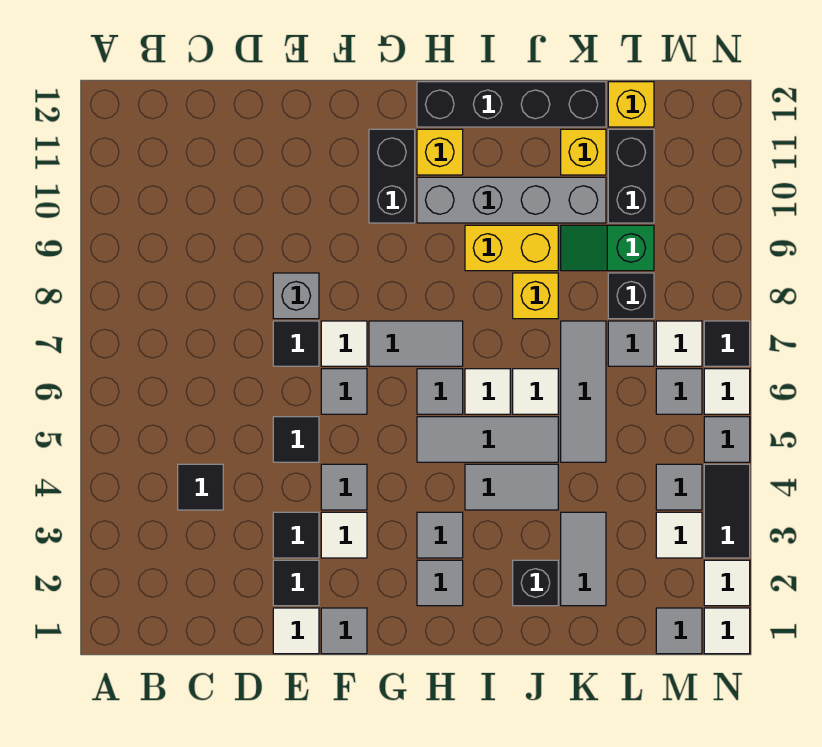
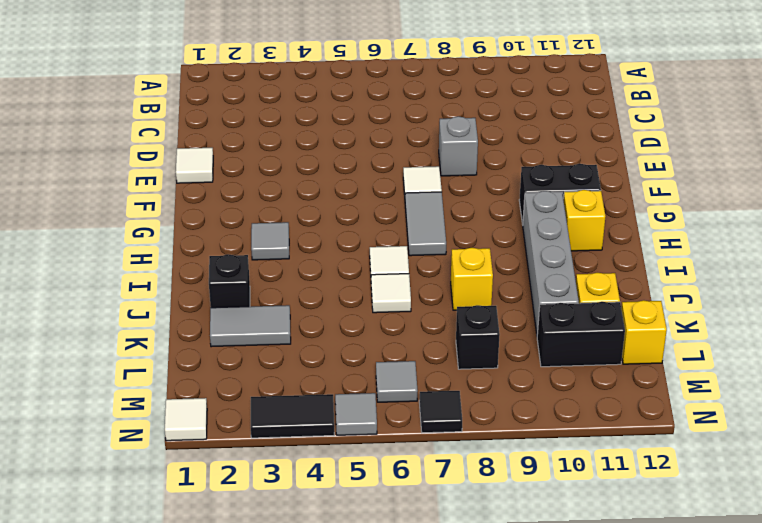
none -> black tile C4 level 1
none -> black tile E2 level 1
none -> black tile E3 level 1
none -> black tile E5 level 1

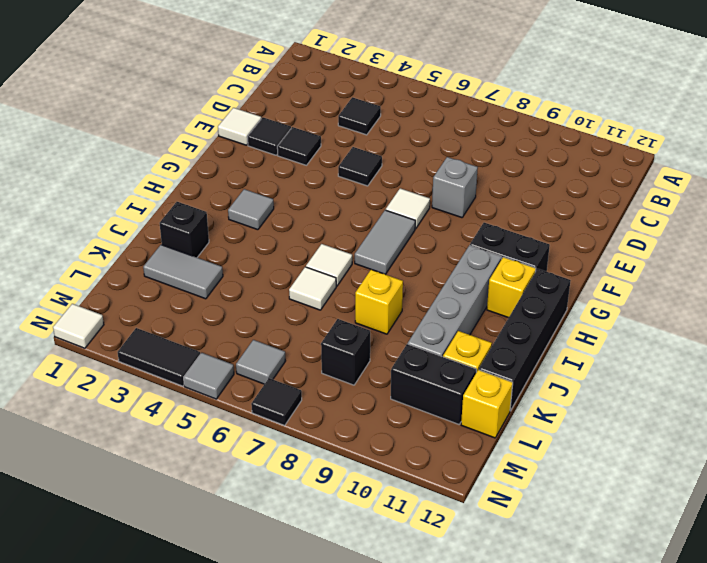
none -> black tile E7 level 1
none -> grey tile F1 level 1
none -> white tile F3 level 1
none -> grey tile F4 level 1

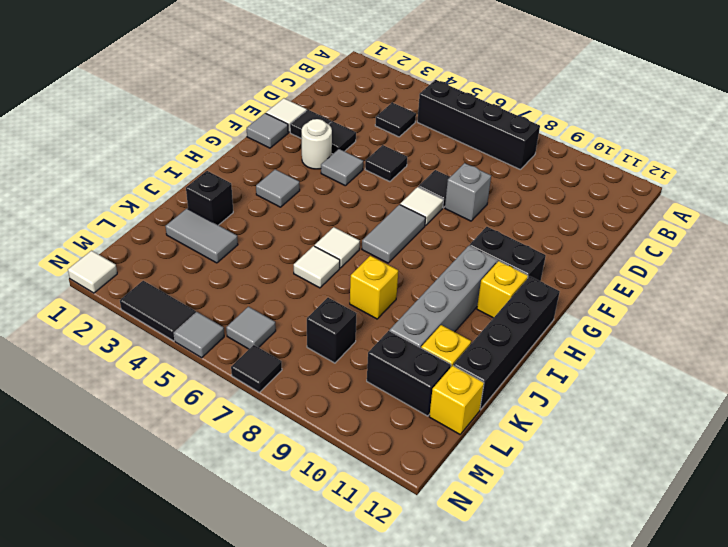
black brick B5:B8 level 1 -> none
white round brick F3 level 1 -> white tile F3 level 1
none -> grey tile F6 level 1
none -> grey tile H2 level 1
none -> grey tile H5:J5 level 1
none -> grey tile H6 level 1

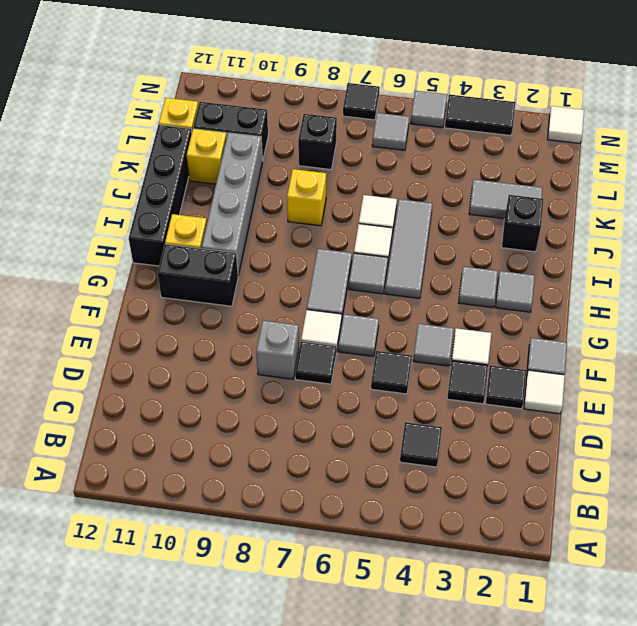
none -> grey tile I4:J4 level 1
none -> yellow brick I9:J9 level 1
none -> grey tile K5:K7 level 1
none -> green slope K9:L9 level 1 top L

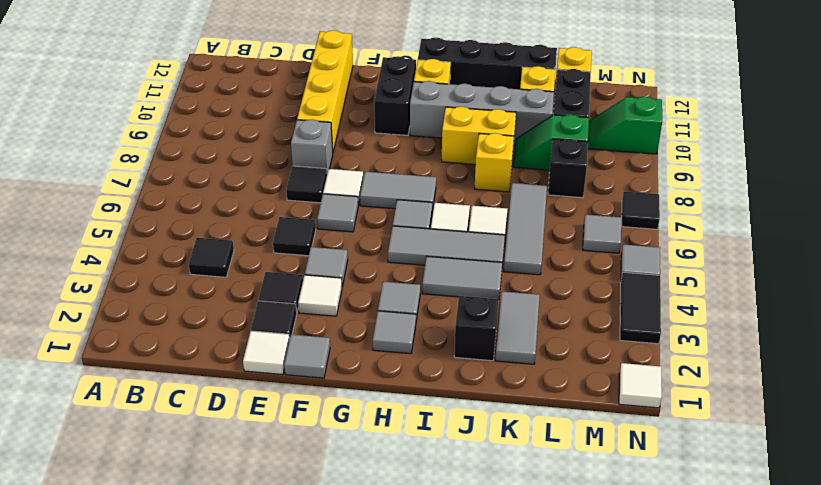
yellow brick E9:E12 level 1 -> none
green slope M10:N10 level 1 top N -> none
none -> grey tile L7 level 1
none -> grey tile M1 level 1
none -> white tile M3 level 1
none -> grey tile M4 level 1

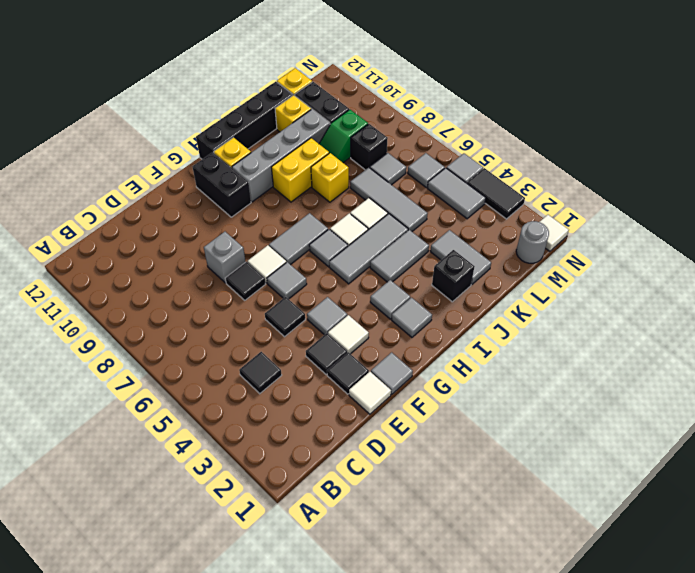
grey round brick M1 level 1 -> grey tile M1 level 1
grey tile M4:M5 level 1 -> grey tile M4 level 1
none -> white tile M3 level 1
none -> white tile M7 level 1
none -> white tile N2 level 1
none -> white tile N6 level 1

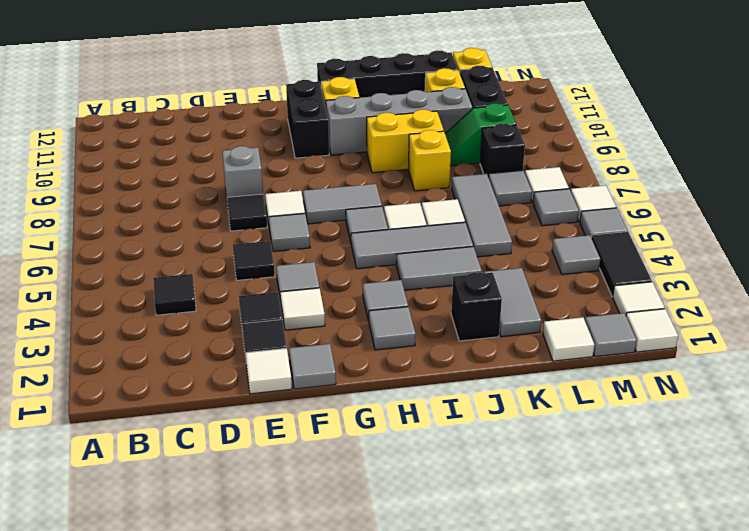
white tile L1 level 1 -> white tile M3 level 1
none -> black tile N7 level 1

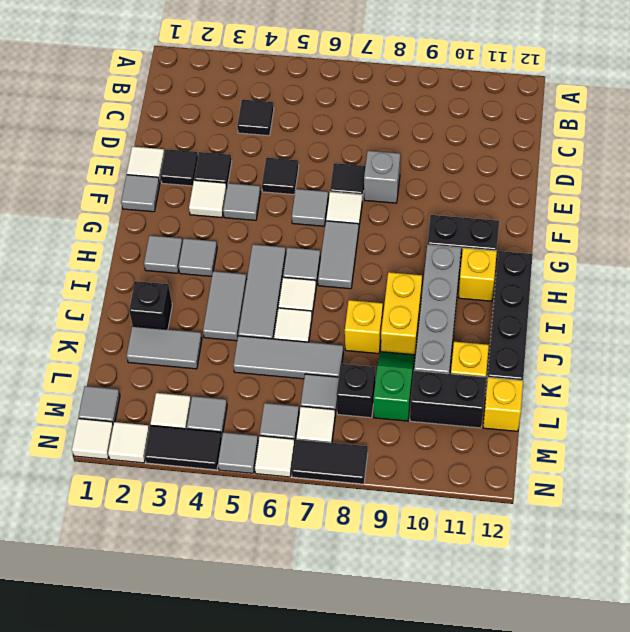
black tile N7:N8 level 1 -> black tile N7 level 1

